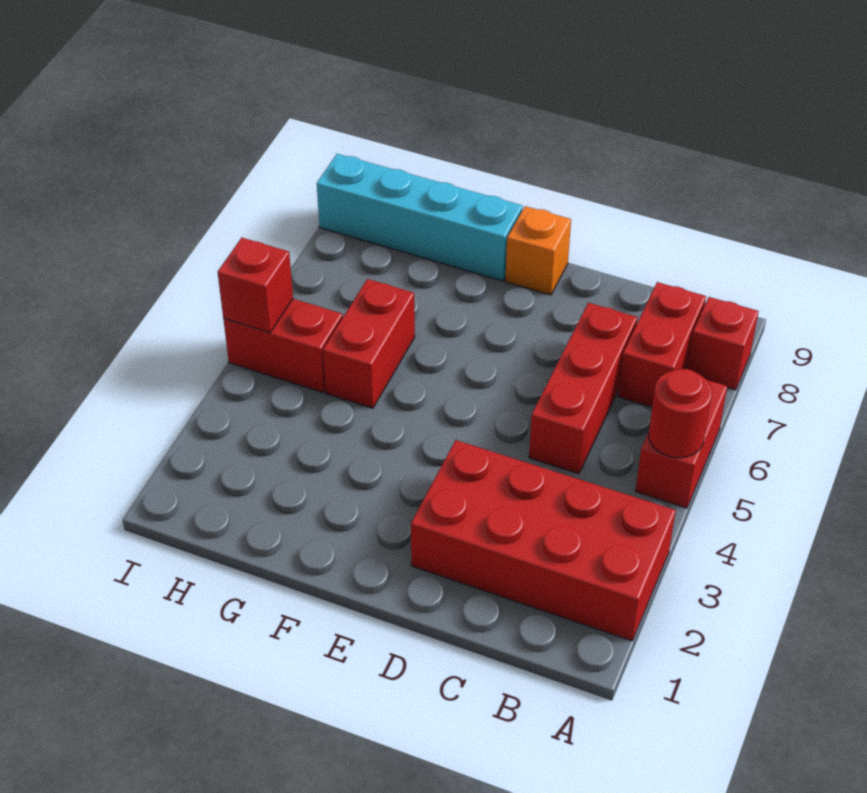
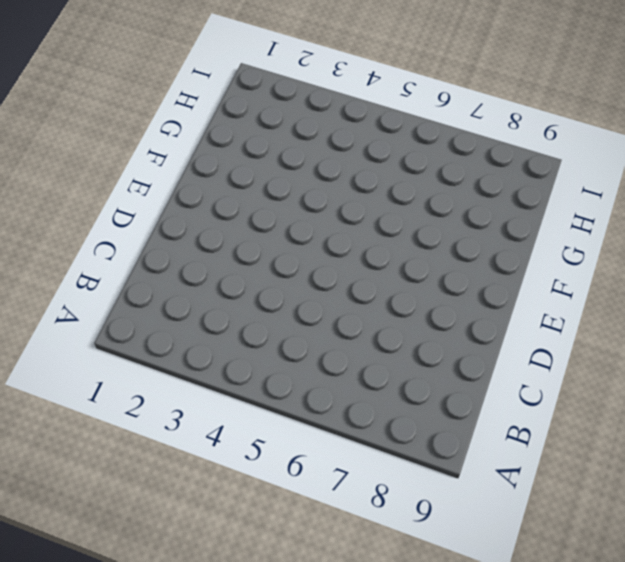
none -> red brick A2:D3 level 1
none -> red brick A5:A6 level 1

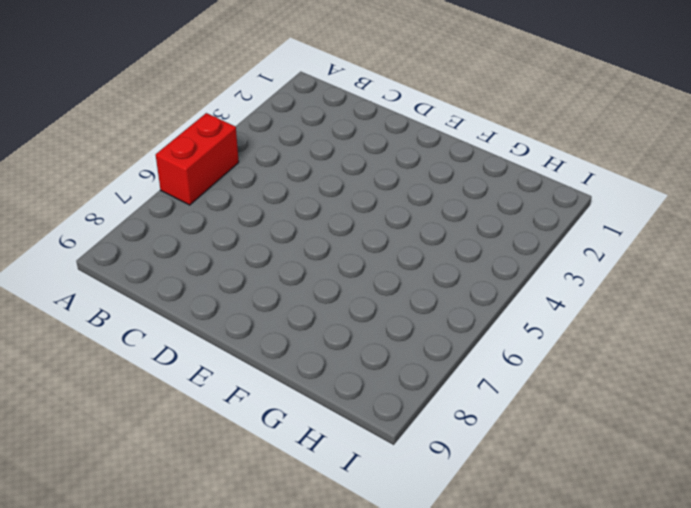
none -> red brick A2:D3 level 1
none -> red brick A8 level 1

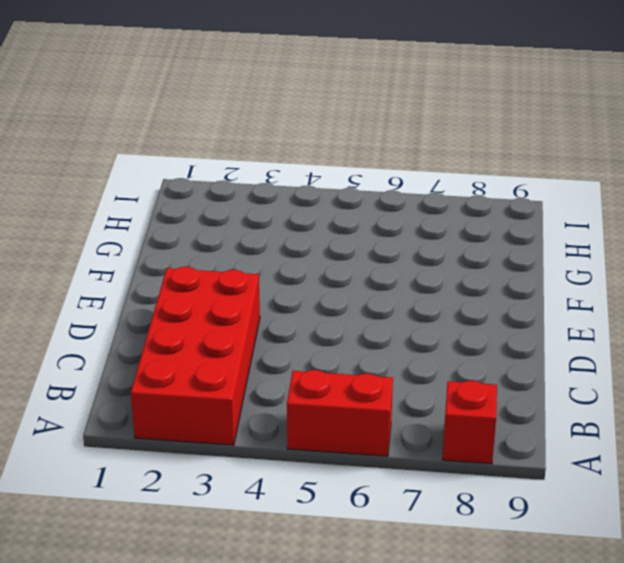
none -> red brick B7:B8 level 1
none -> red brick C5:C7 level 1

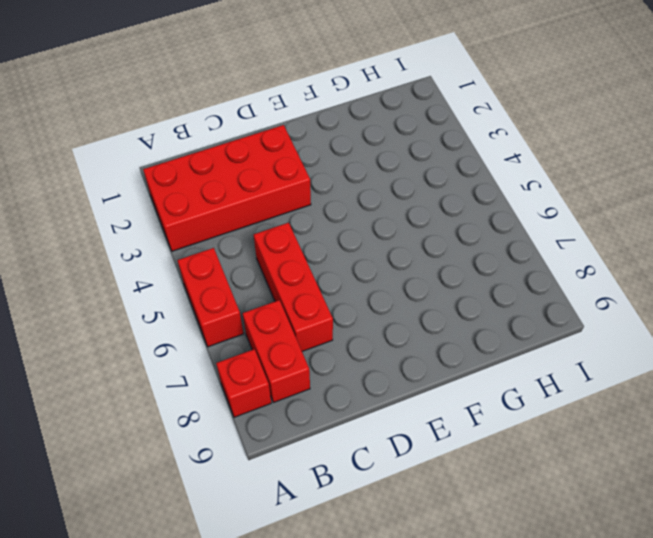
none -> orange brick E9 level 1
none -> cyan brick F9:I9 level 1

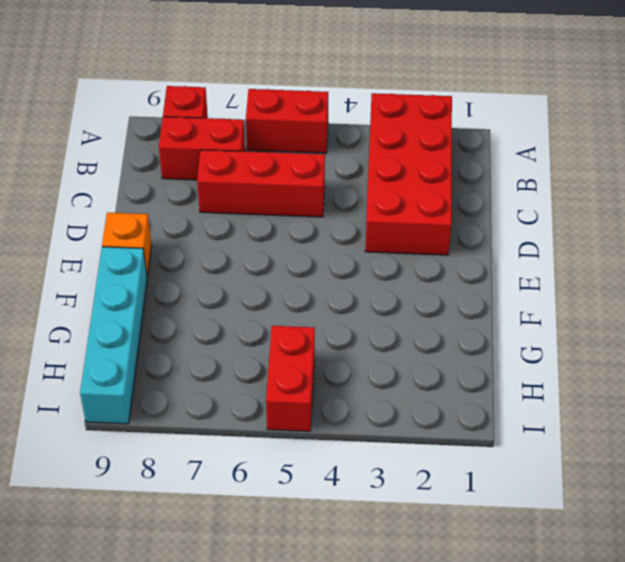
none -> red brick G5:G6 level 1
none -> red round brick A5 level 2

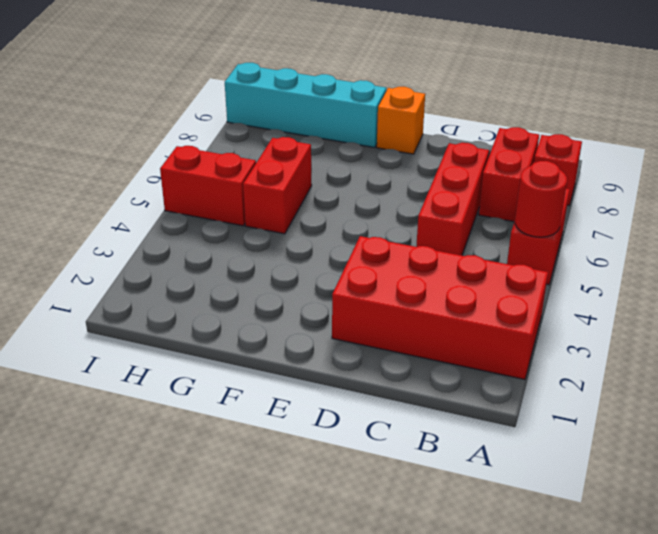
none -> red brick I5 level 2

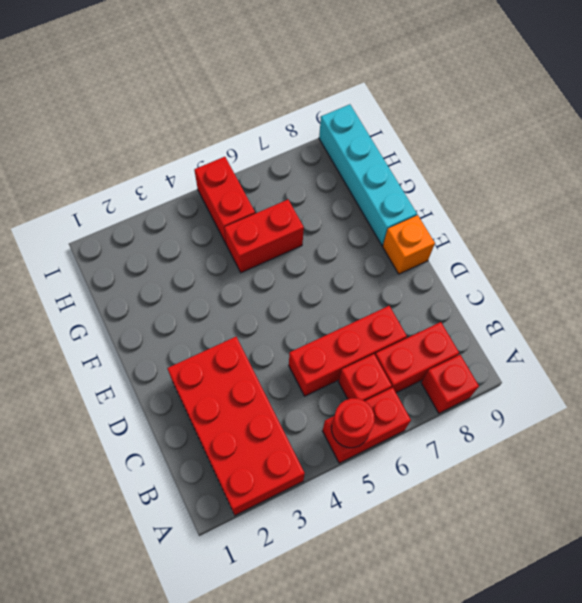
red brick B6 level 1 -> red brick I5 level 2

